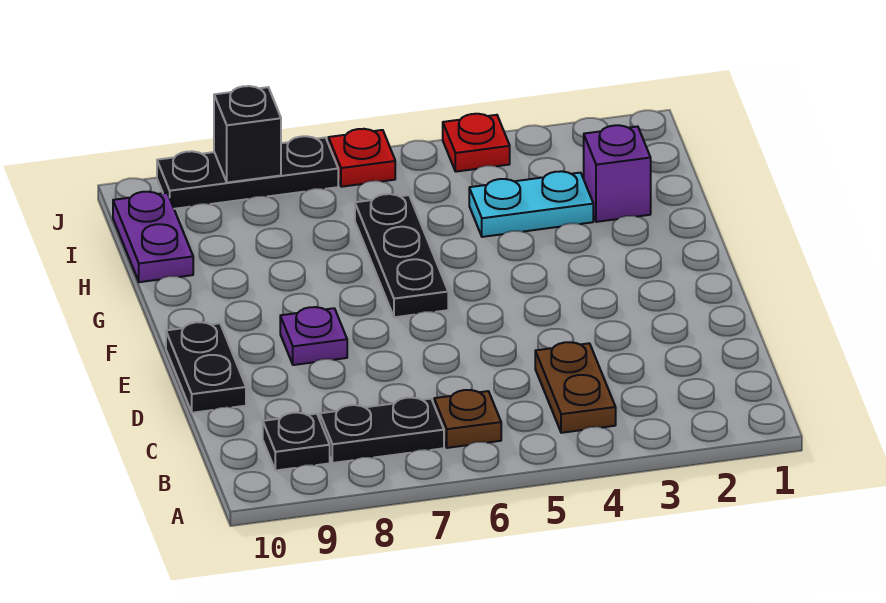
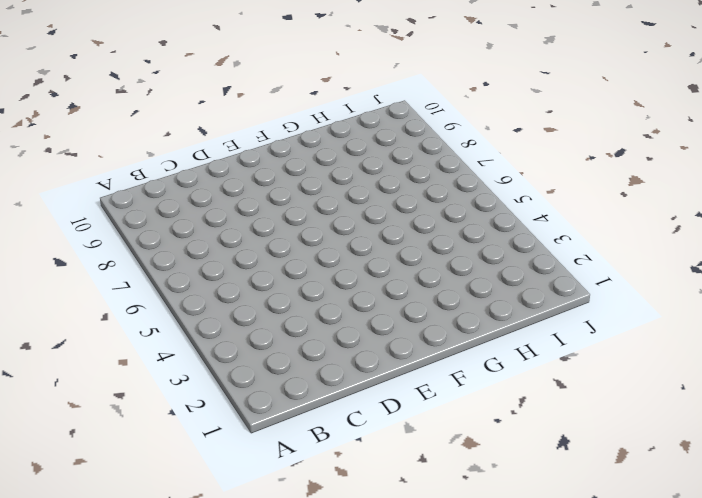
none -> brown plate B4:C4 level 1
none -> brown plate B6 level 1
none -> black plate B7:B8 level 1

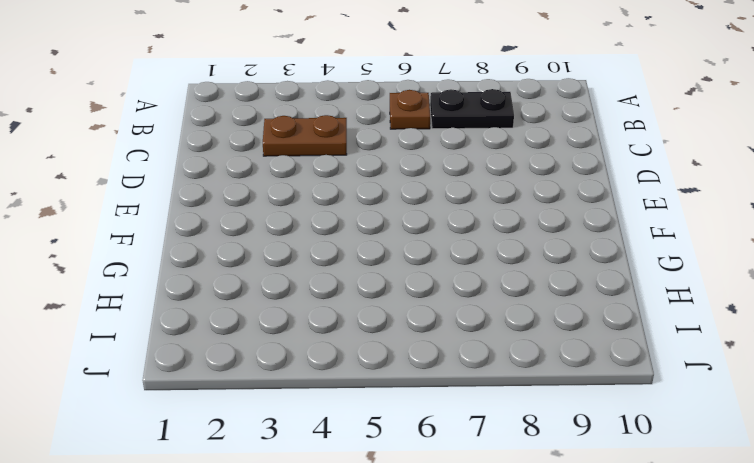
brown plate C3:C4 level 1 -> brown plate B4:C4 level 1
none -> black plate B9 level 1
none -> black plate D10:E10 level 1
none -> purple plate E8 level 1

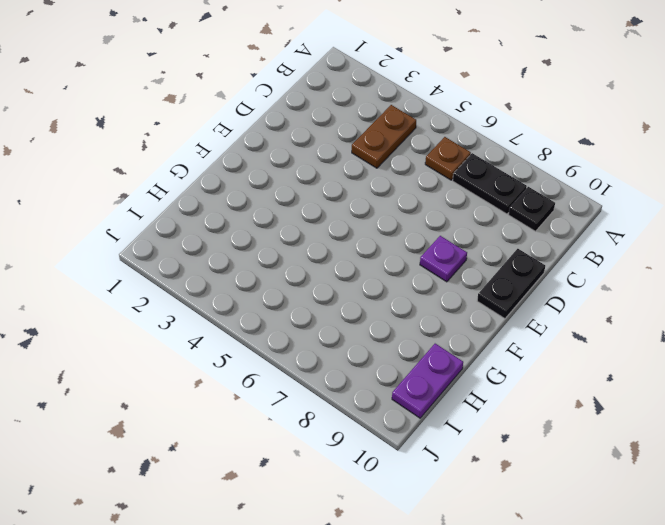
none -> black plate F6:H6 level 1
none -> purple brick H2 level 1
none -> cyan plate H3:H4 level 1

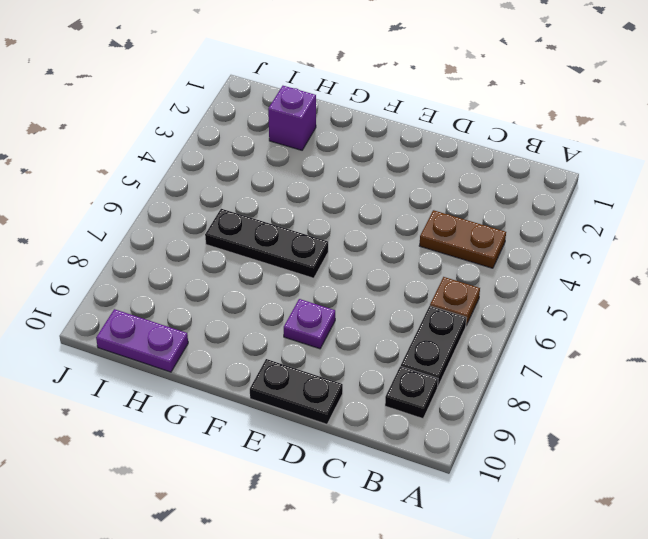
none -> cyan plate H3:H4 level 1
none -> red plate J4 level 1
none -> red plate J6 level 1

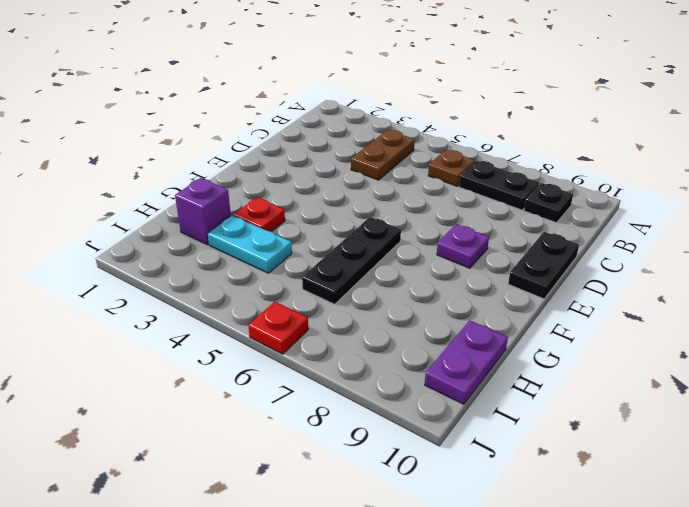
red plate G3 level 1 -> red plate J4 level 1
none -> black plate J7:J9 level 1
none -> black brick J8 level 2

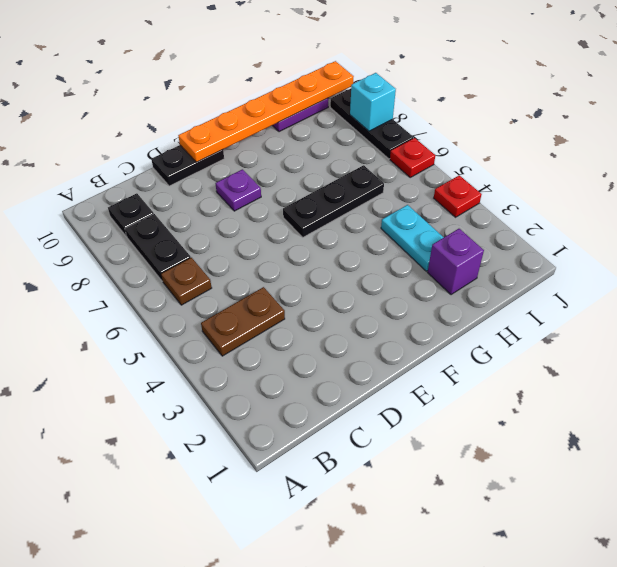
orange plate E10:J10 level 2 -> none
cyan brick J8 level 2 -> black brick J8 level 2

